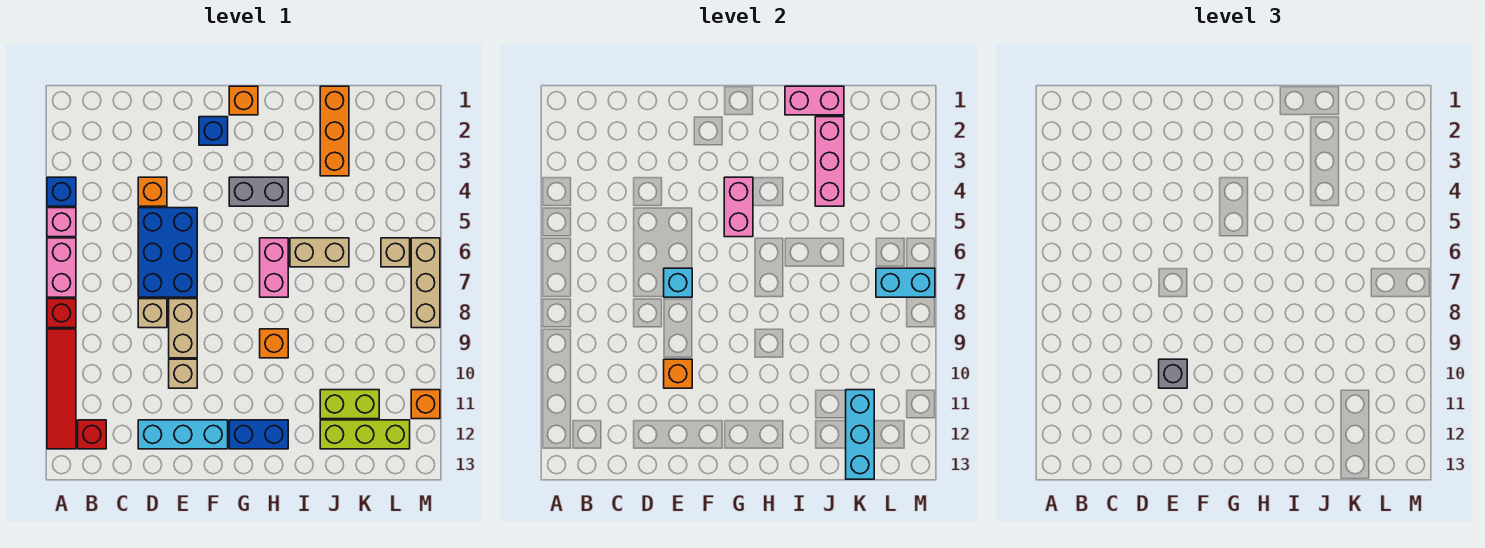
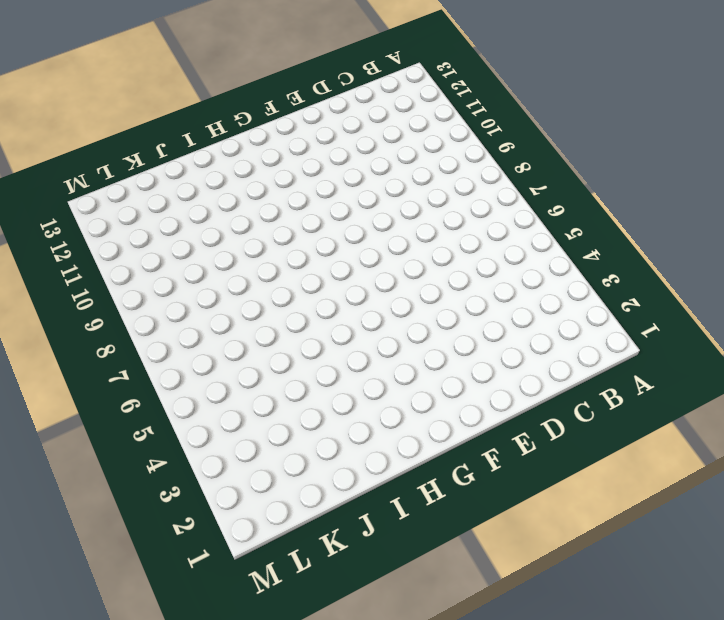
none -> blue brick A4 level 1
none -> pink brick A5 level 1
none -> pink brick A6:A7 level 1
none -> red brick A8 level 1

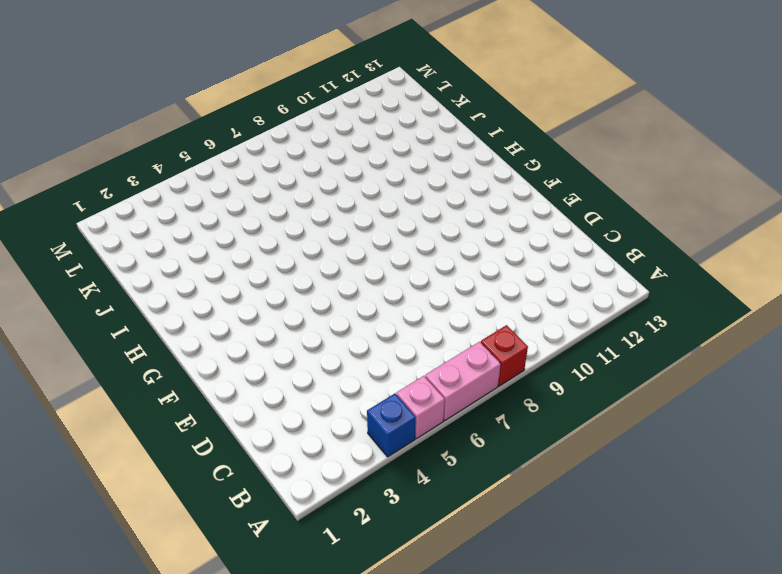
none -> red tile A9:A12 level 1
none -> red brick B12 level 1
none -> orange brick D4 level 1
none -> blue brick D5:E7 level 1

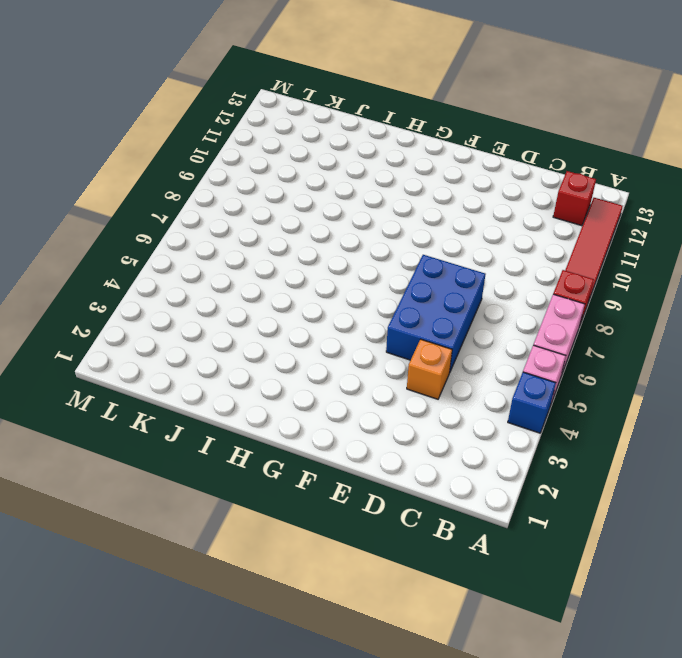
none -> tan brick D8 level 1
none -> cyan brick D12:F12 level 1
none -> tan brick E8:E9 level 1
none -> tan brick E10 level 1

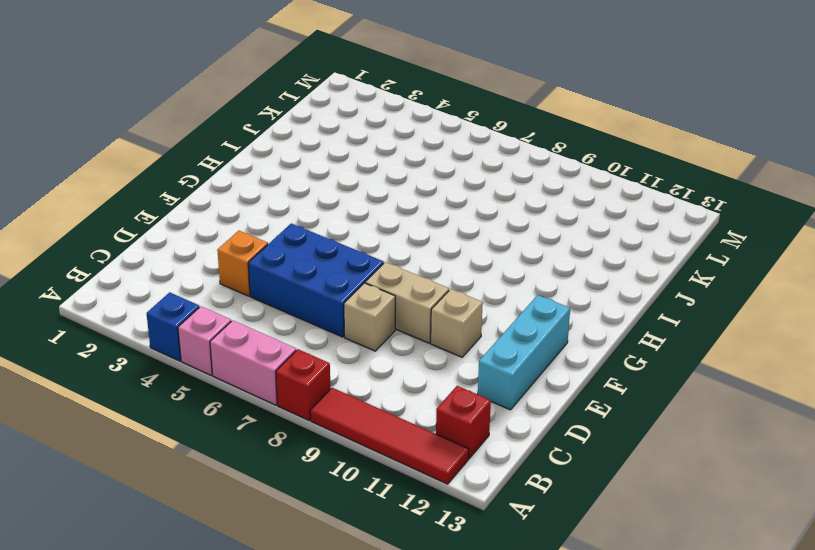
none -> blue brick F2 level 1
none -> orange brick G1 level 1
none -> grey brick G4:H4 level 1
none -> blue brick G12:H12 level 1

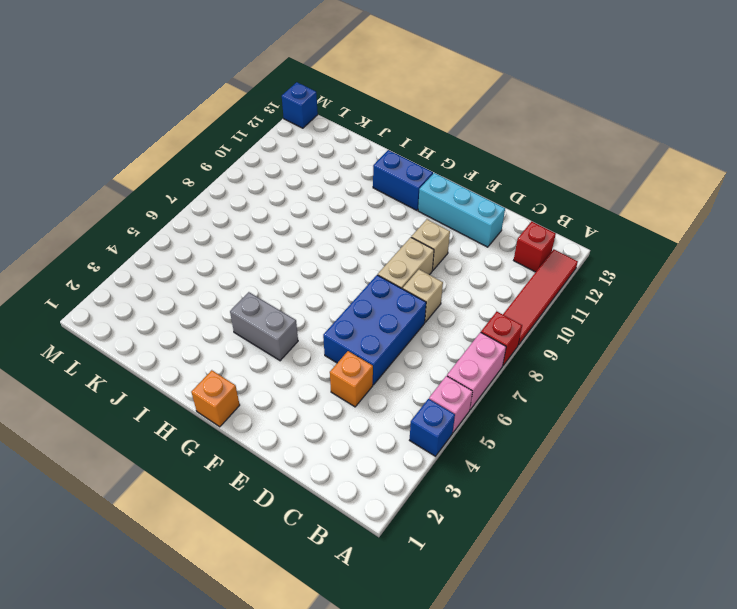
blue brick M13 level 1 -> blue brick F2 level 1
none -> pink brick H6:H7 level 1
none -> orange brick H9 level 1
none -> tan brick I6:J6 level 1
none -> orange brick J1:J3 level 1

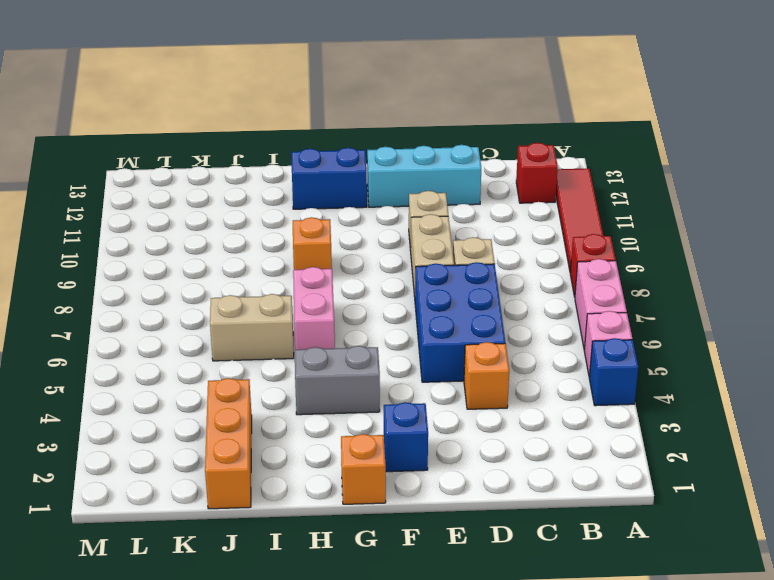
none -> lime brick J11:K11 level 1
none -> lime brick J12:L12 level 1
none -> tan brick L6 level 1
none -> tan brick M6:M8 level 1

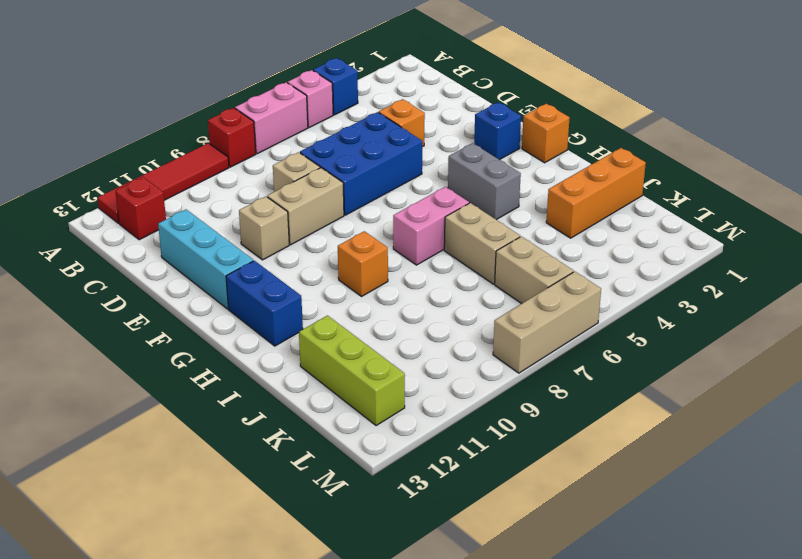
tan brick K6:L6 level 1 -> tan brick L6 level 1
none -> lime brick J11:K11 level 1
none -> orange brick M11 level 1
none -> cyan brick E7 level 2
none -> orange brick E10 level 2

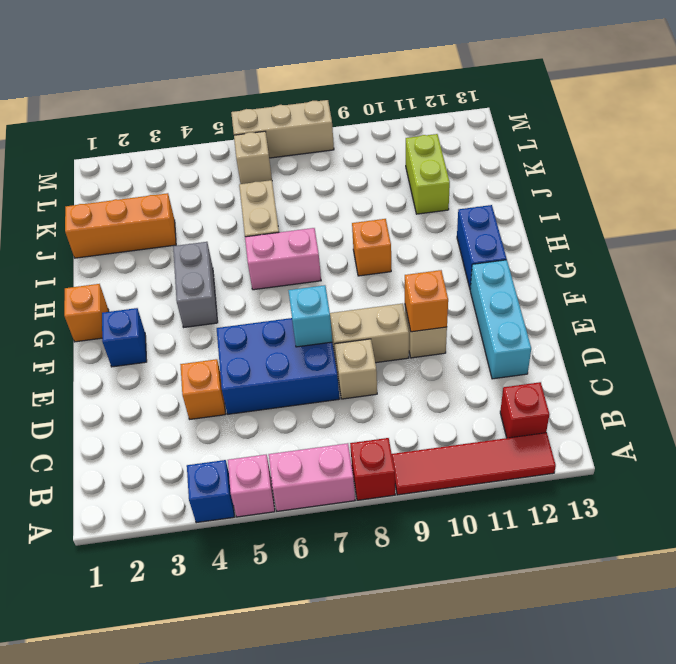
none -> lime brick J12:L12 level 1
none -> orange brick M11 level 1
none -> pink brick G4:G5 level 2
none -> pink brick I1:J1 level 2

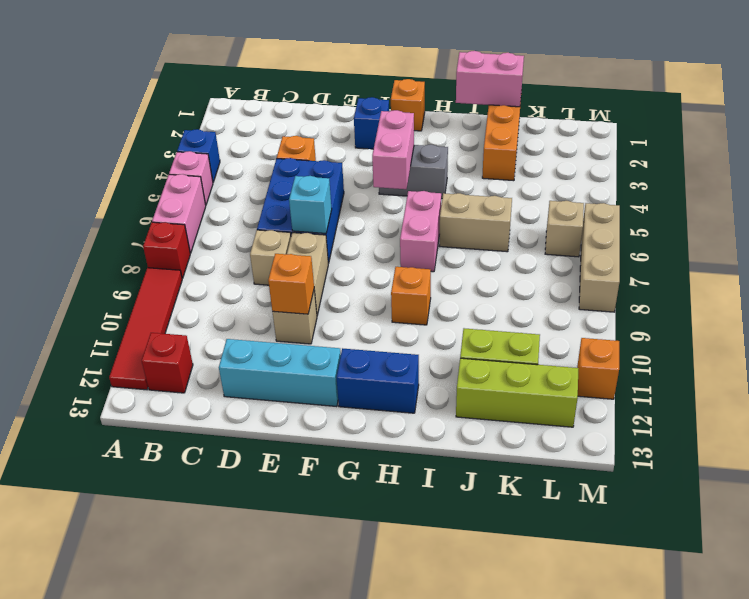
none -> pink brick J2:J4 level 2
none -> cyan brick K11:K13 level 2
none -> cyan brick L7:M7 level 2
none -> grey brick E10 level 3

